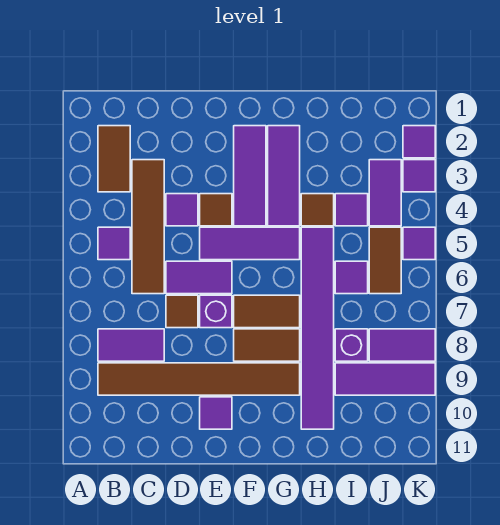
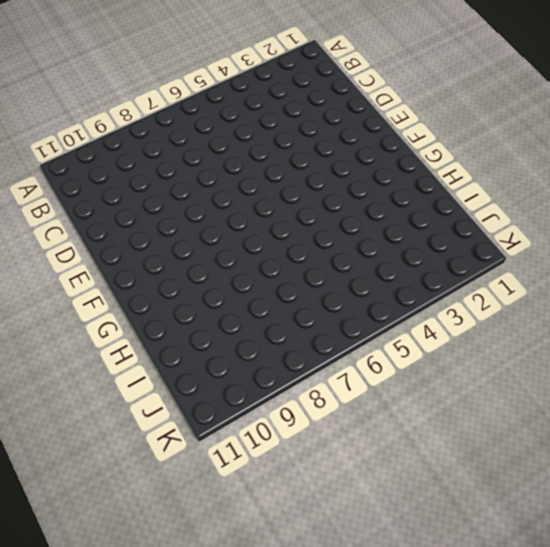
none -> brown tile B2:B3 level 1
none -> purple tile B5 level 1
none -> purple tile B8:C8 level 1

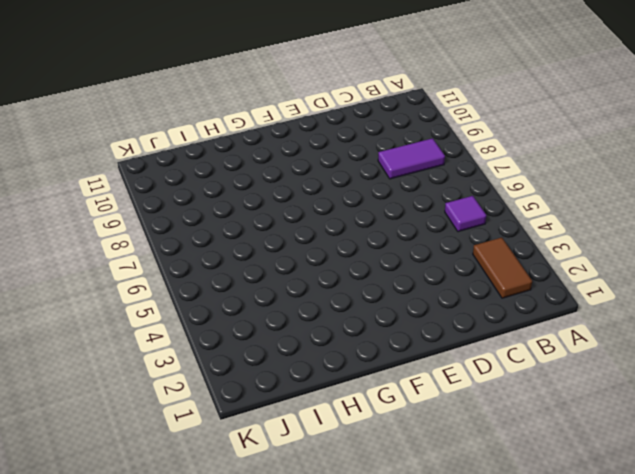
none -> brown tile B9:G9 level 1
none -> brown tile C3:C6 level 1
none -> purple tile D4 level 1

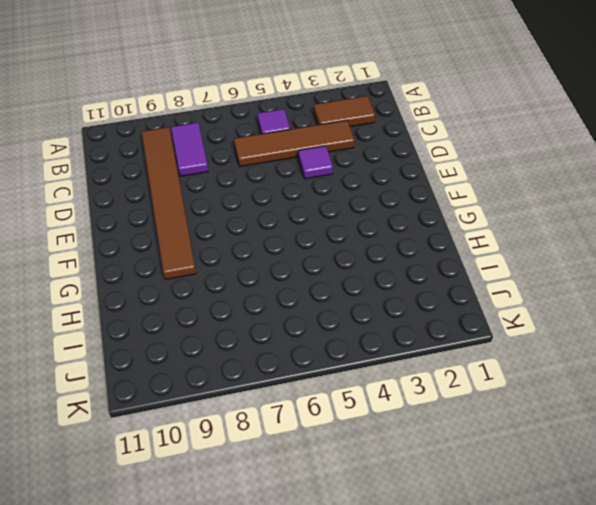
none -> purple tile D6:E6 level 1
none -> brown tile D7 level 1
none -> brown tile E4 level 1

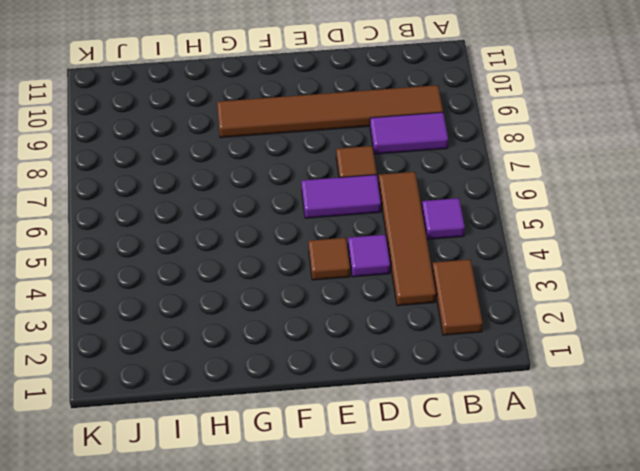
none -> purple tile E5:G5 level 1
none -> purple brick E7 level 1
none -> purple tile E10 level 1

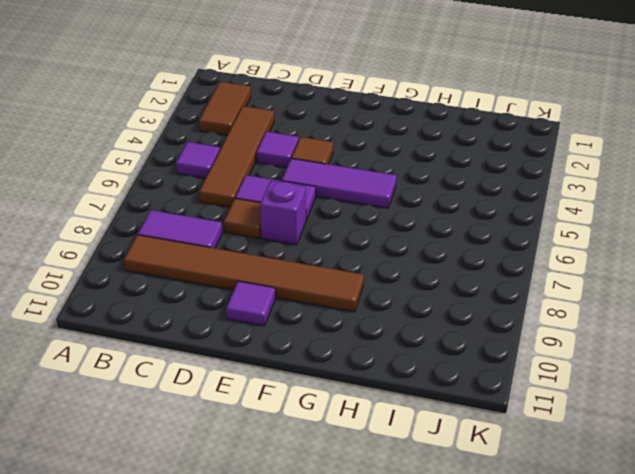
none -> purple tile F2:F4 level 1
none -> brown tile F7:G7 level 1
none -> brown tile F8:G8 level 1

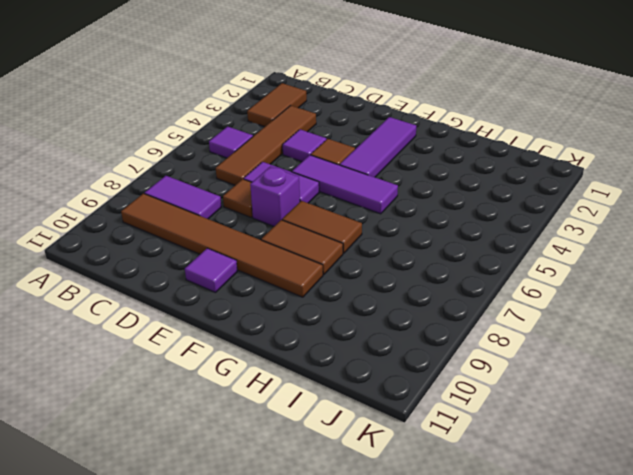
none -> purple tile G2:G4 level 1
none -> brown tile H4 level 1
none -> purple tile H5:H10 level 1

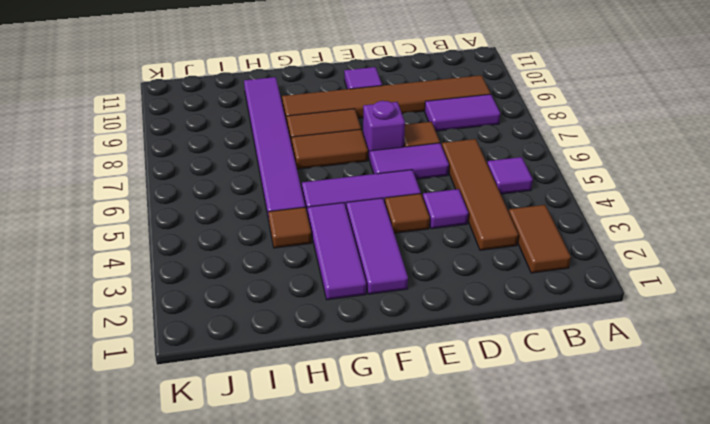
none -> purple tile I4 level 1
none -> purple tile I6 level 1
none -> purple brick I8 level 1

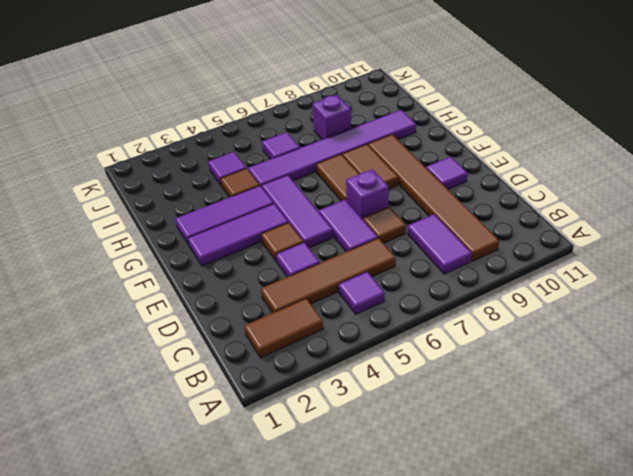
none -> purple tile I9:K9 level 1
none -> purple tile J3:J4 level 1
none -> brown tile J5:J6 level 1

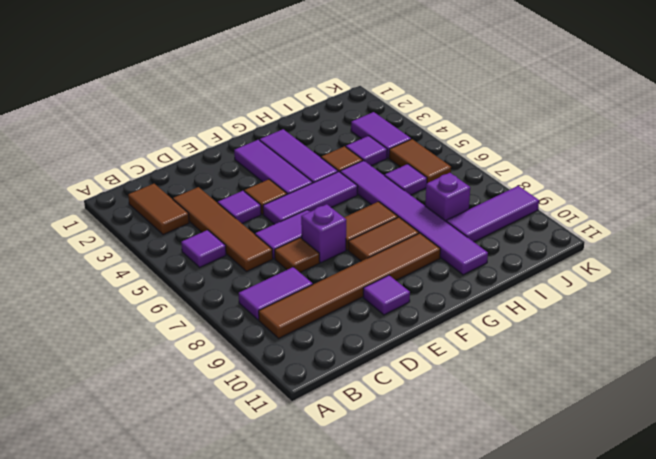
none -> purple tile J8:K8 level 1
none -> purple tile K2 level 1
none -> purple tile K3 level 1

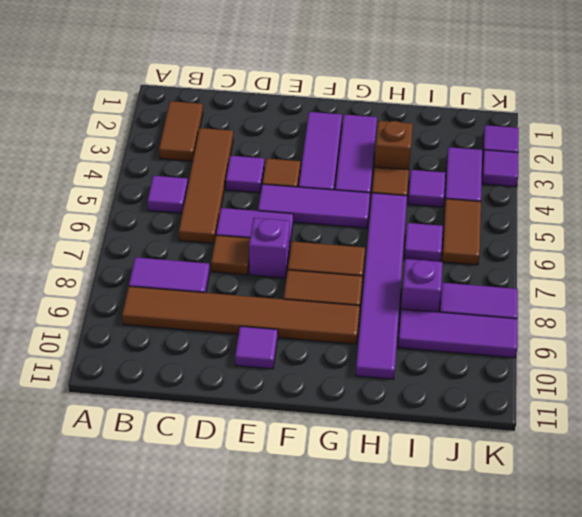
brown brick H3 level 1 -> none
none -> purple tile K5 level 1

